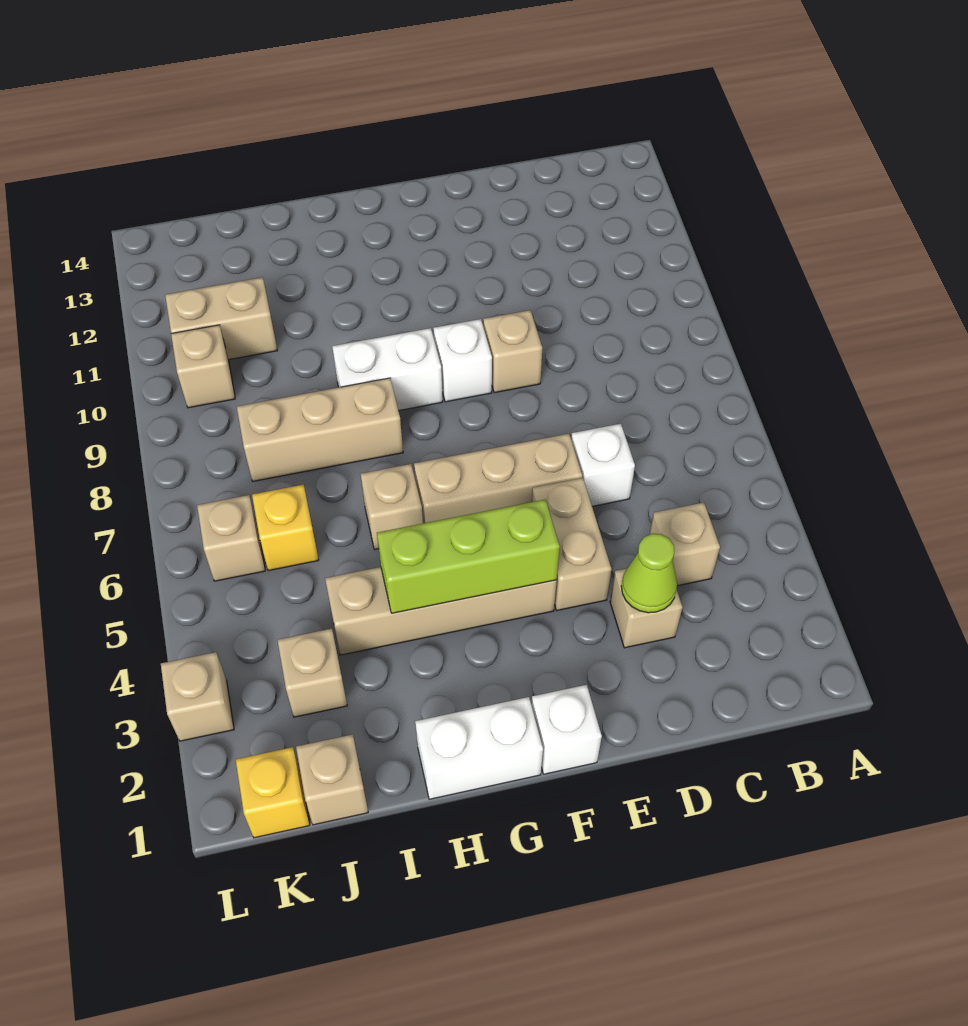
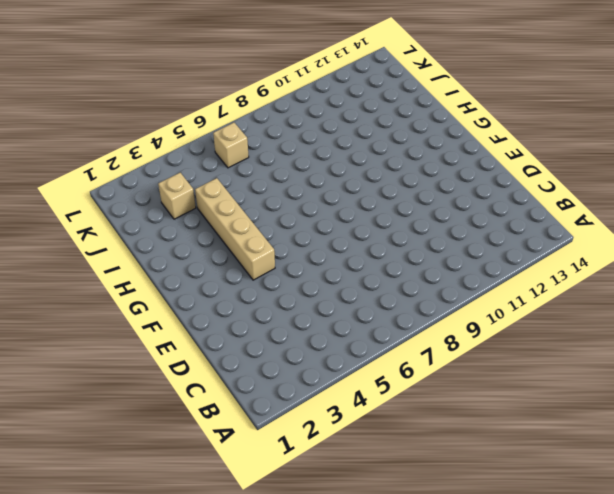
none -> tan brick C4 level 1
none -> tan brick D3 level 1
none -> white brick D6 level 1

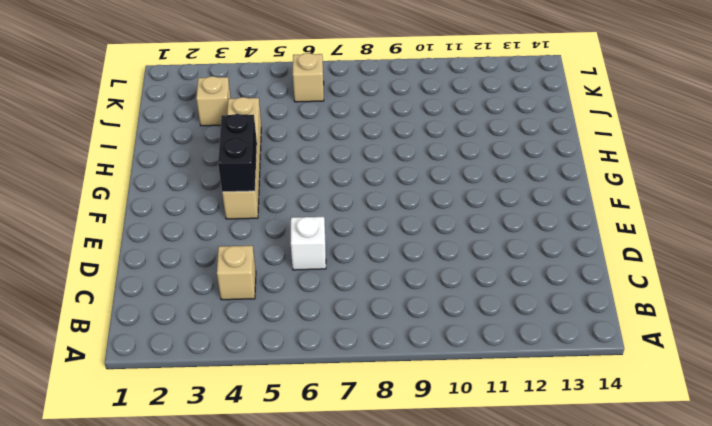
black brick F4:G4 level 2 -> lime brick F4:H4 level 2
none -> tan brick D3 level 1
none -> tan brick E4:E5 level 1
none -> tan brick E6:G6 level 1

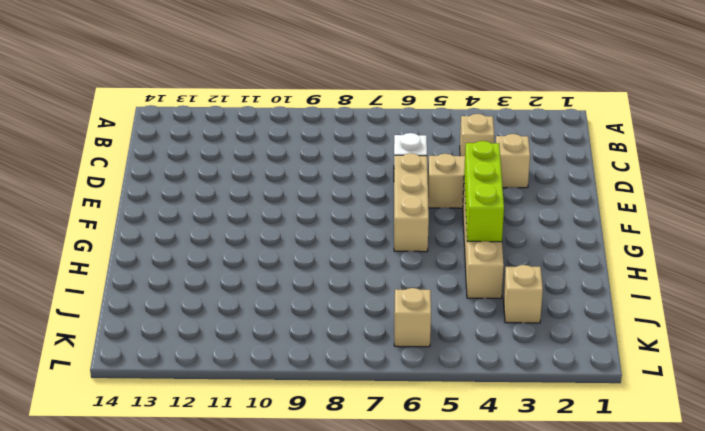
none -> tan brick E9 level 1
none -> white brick F1 level 1
none -> white brick F9 level 1

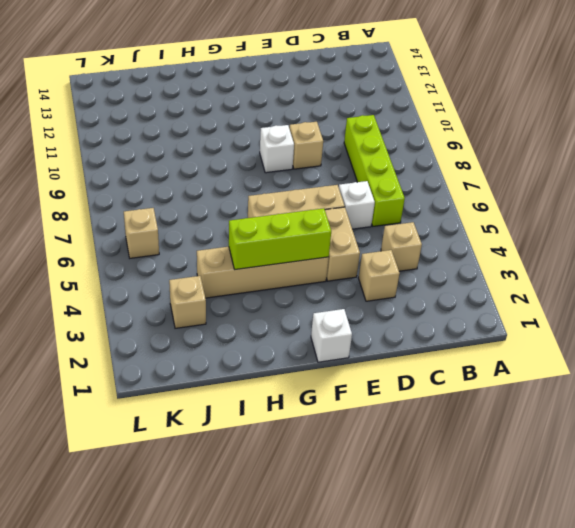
lime brick C6:C9 level 1 -> none
none -> white brick G1:H1 level 1
none -> white brick G9:H9 level 1
none -> tan brick H6 level 1

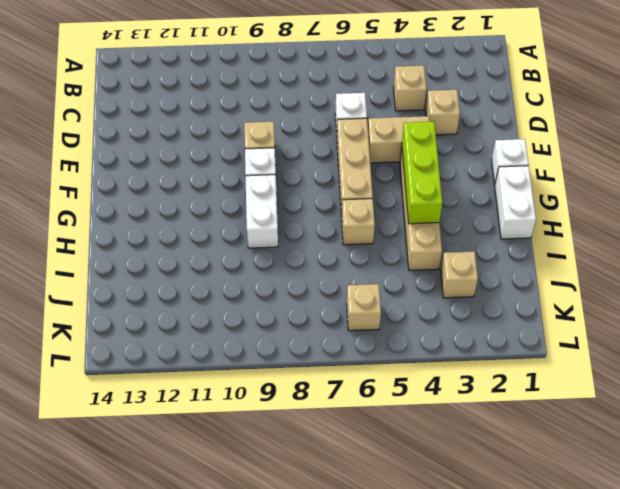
none -> tan brick H8:J8 level 1
none -> tan brick J1 level 1
none -> yellow brick J6 level 1

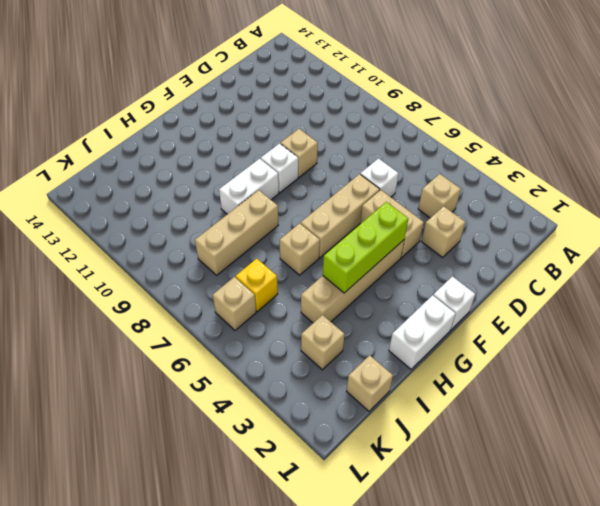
none -> tan brick J11:K11 level 1
none -> yellow brick K1 level 1
none -> tan brick K10 level 1

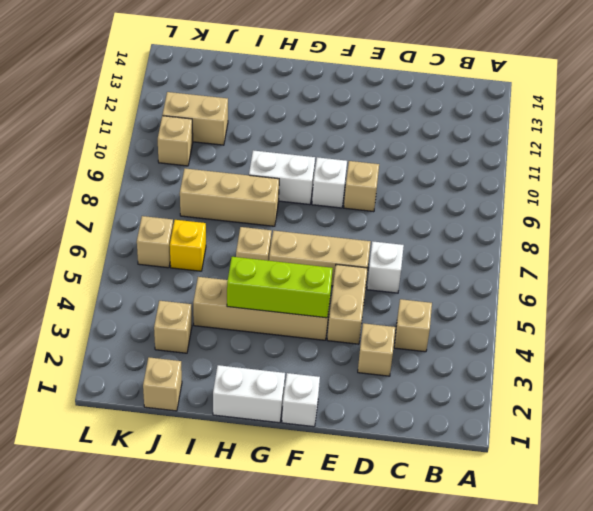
none -> yellow brick K1 level 1
none -> tan brick L3 level 1
none -> lime cone D3 level 2

